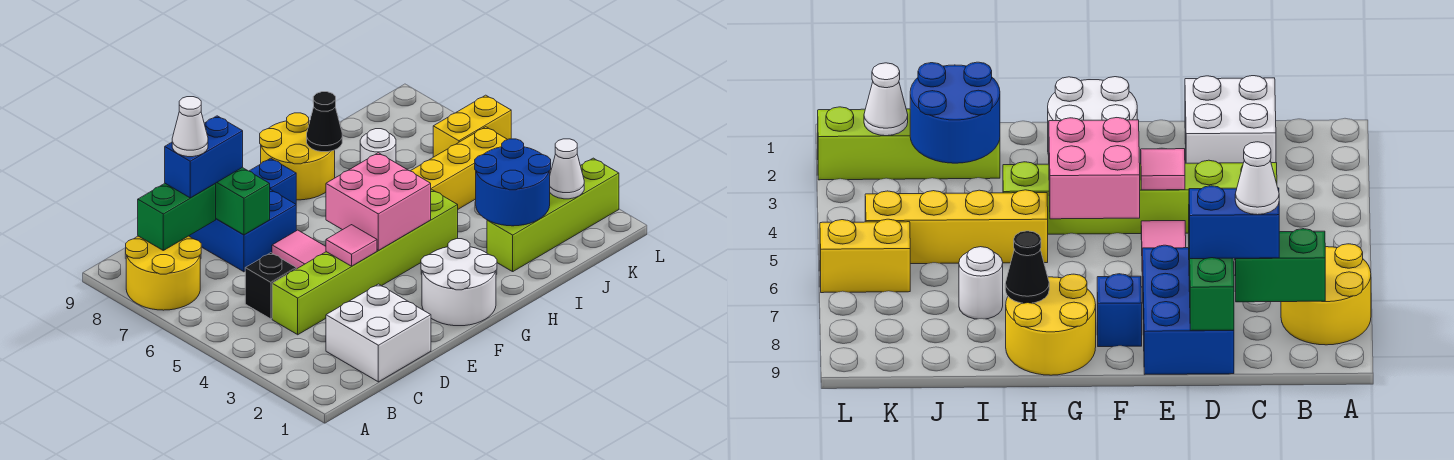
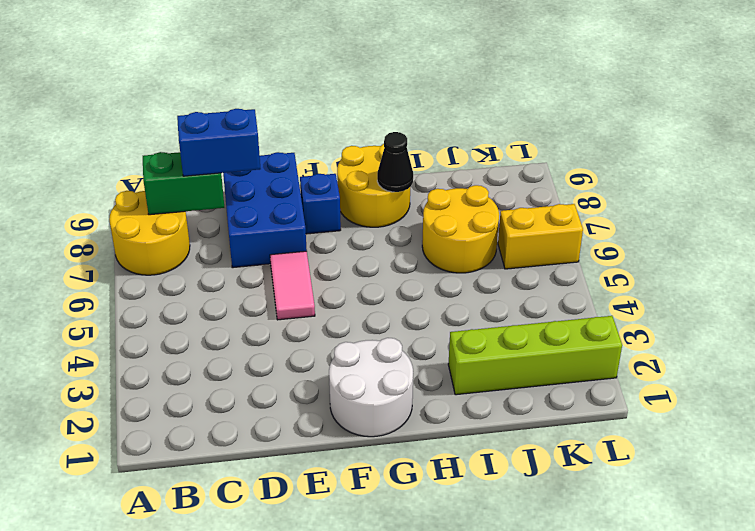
yellow round brick I6:J7 level 1 -> white round brick I7 level 1
none -> white brick C1:D2 level 1
none -> lime brick C4:H4 level 1
none -> black brick C5 level 1

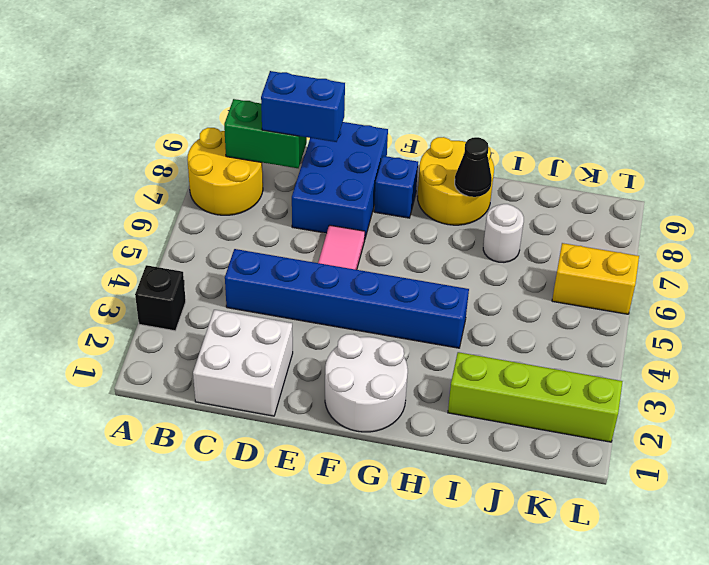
black brick A3 level 1 -> black brick C5 level 1
blue brick C4:H4 level 1 -> lime brick C4:H4 level 1
none -> yellow brick H5:K5 level 1
none -> green brick D7:D9 level 2
none -> pink tile E4 level 2

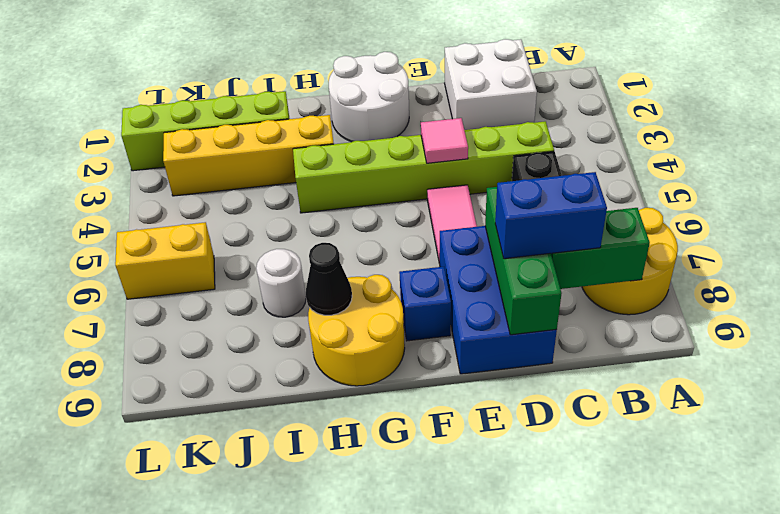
yellow brick H3:K3 level 1 -> yellow brick H5:K5 level 1
none -> pink brick F4:G5 level 2
none -> blue round brick I2:J3 level 2
none -> white cone K2 level 2

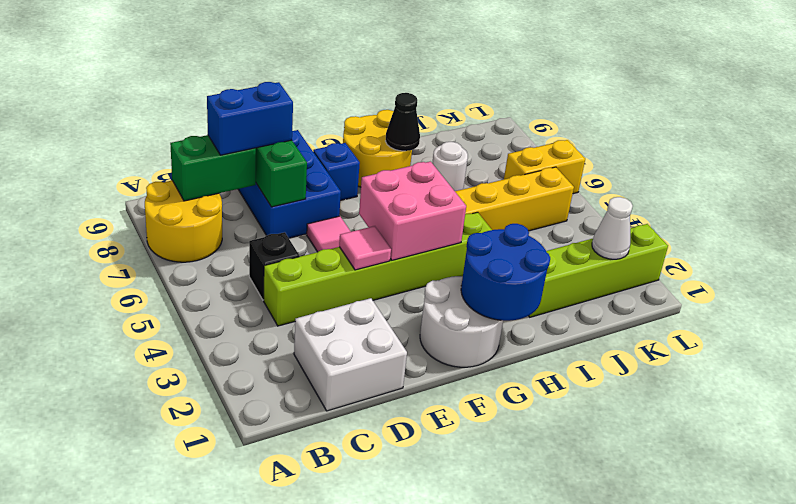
blue round brick G1:H2 level 2 -> blue round brick I2:J3 level 2
none -> white cone C8 level 4

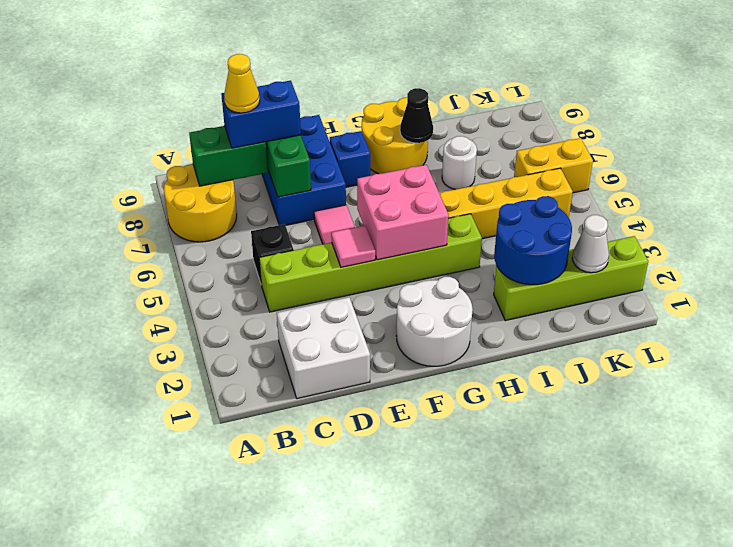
yellow cone C8 level 4 -> white cone C8 level 4

